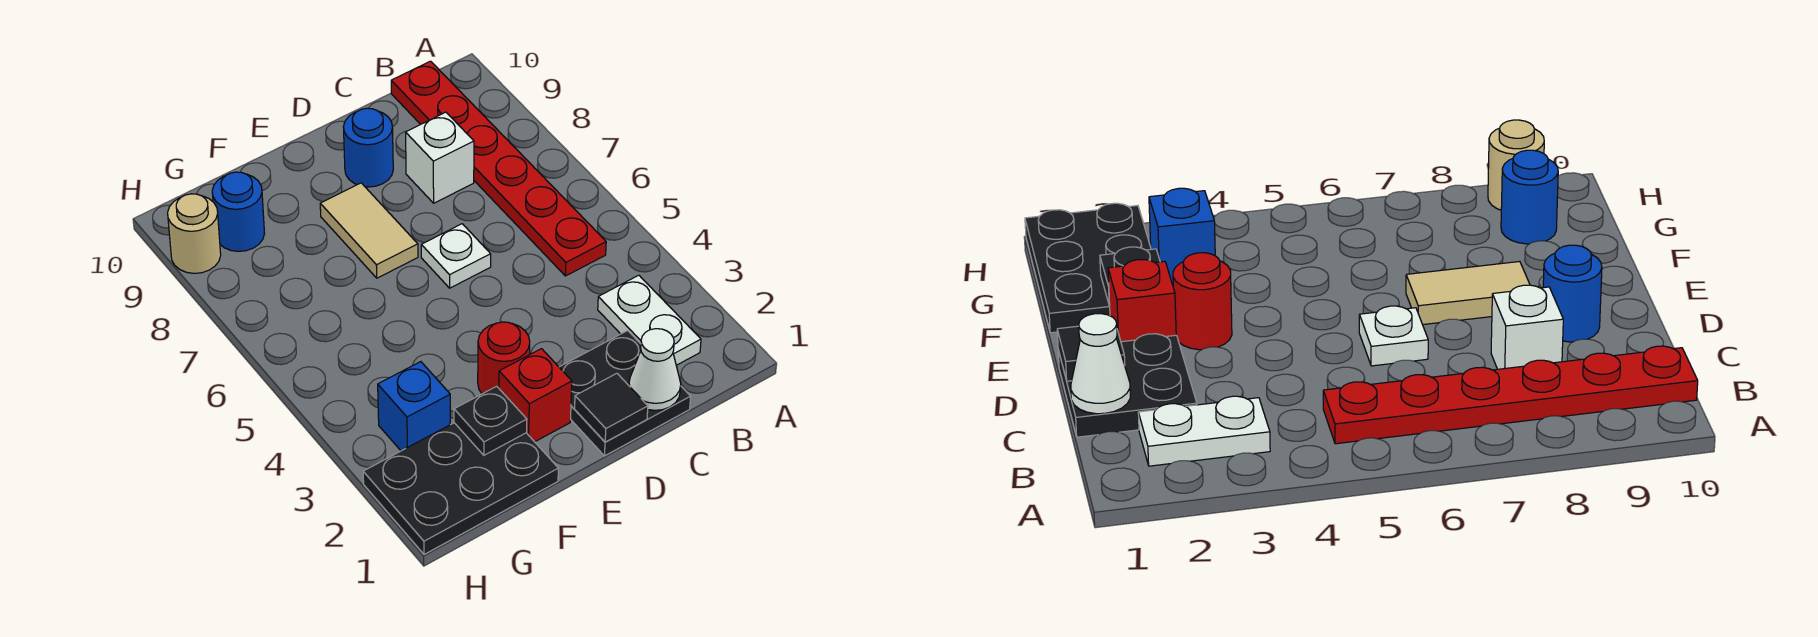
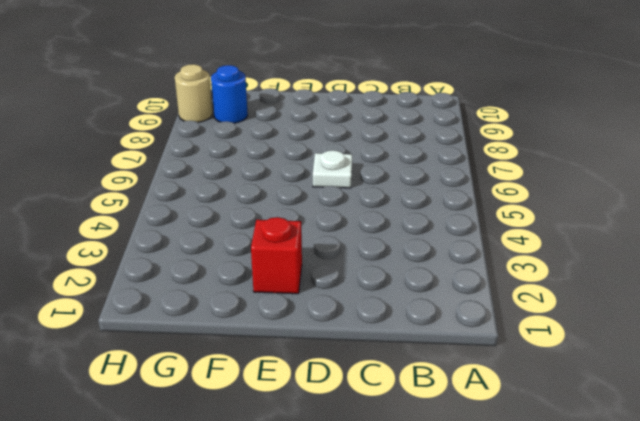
none -> white plate B2:B3 level 1
none -> red plate B5:B10 level 1
none -> black plate C1:D2 level 1

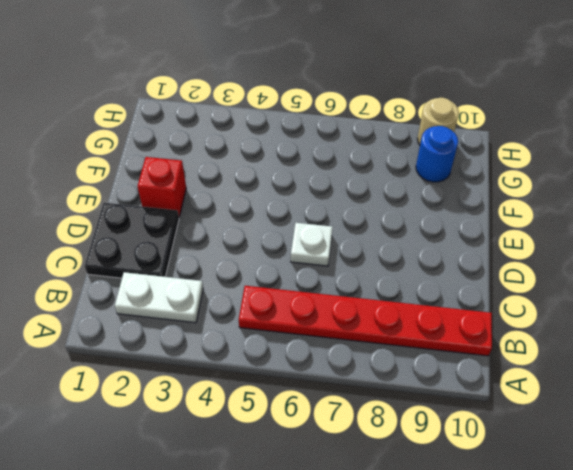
none -> white brick C8 level 1
none -> blue round brick D9 level 1
none -> red round brick E3 level 1

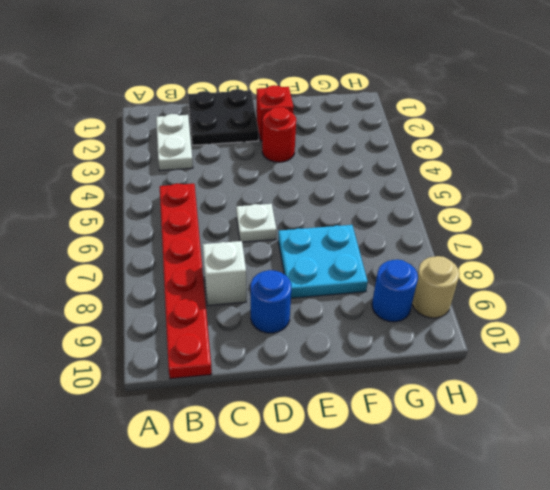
cyan plate E7:F8 level 1 -> tan tile E7:E8 level 1
none -> black plate F1:H2 level 1
none -> blue brick G3 level 1
none -> white cone C1 level 2

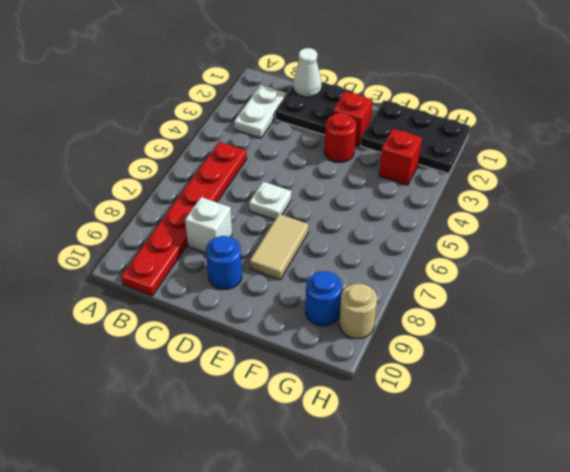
red brick G3 level 1 -> blue brick G3 level 1
none -> black tile D1 level 2
none -> black plate F2 level 2

